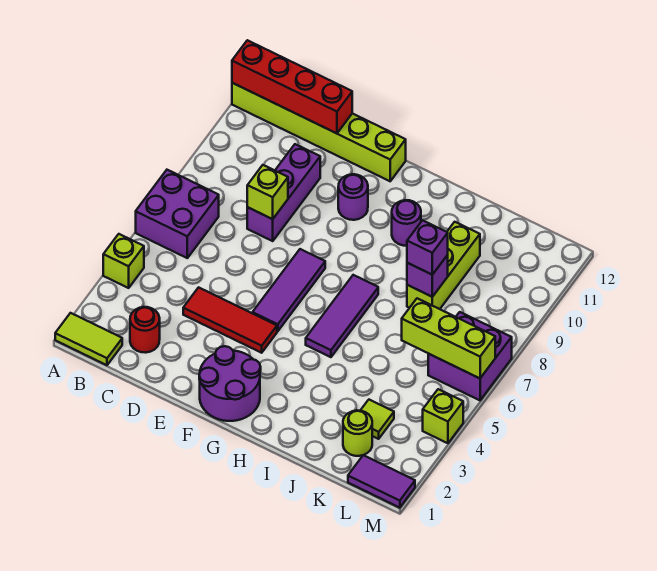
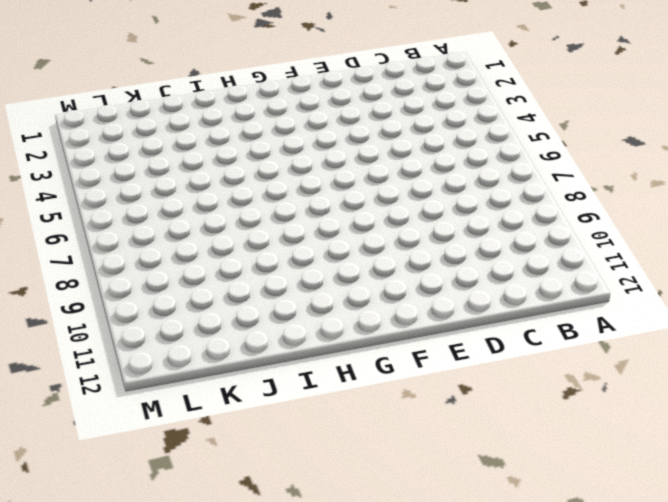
none -> lime tile A1:B1 level 1
none -> lime brick A4 level 1
none -> purple brick A6:B7 level 1

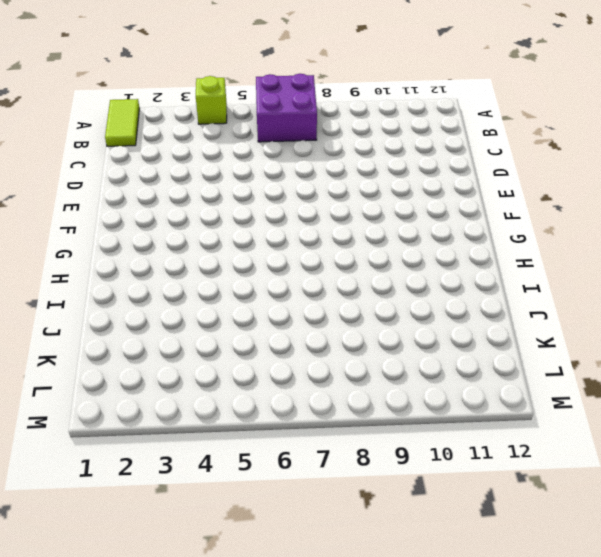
none -> lime brick A12:F12 level 1
none -> red round brick C2 level 1
none -> red tile D4:F4 level 1

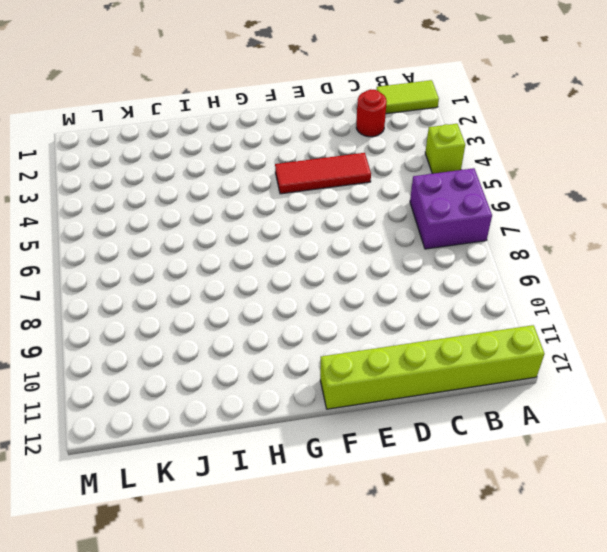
none -> purple brick D8:D10 level 1
none -> purple round brick F1:G2 level 1
none -> purple tile F5:F7 level 1

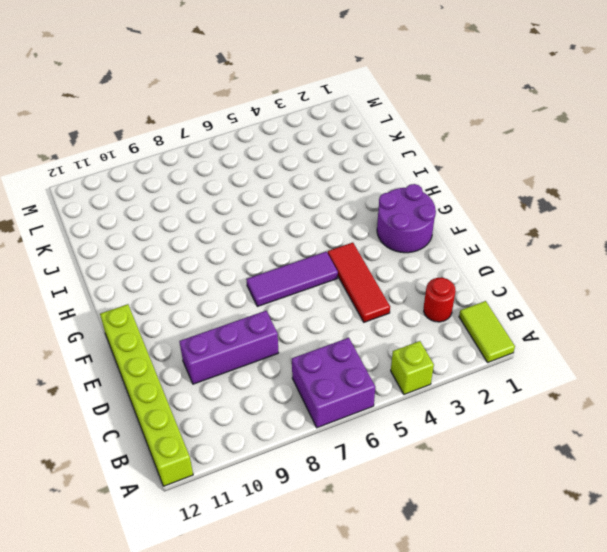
none -> purple round brick F10 level 1
none -> purple tile H5:H7 level 1
none -> purple round brick H10 level 1

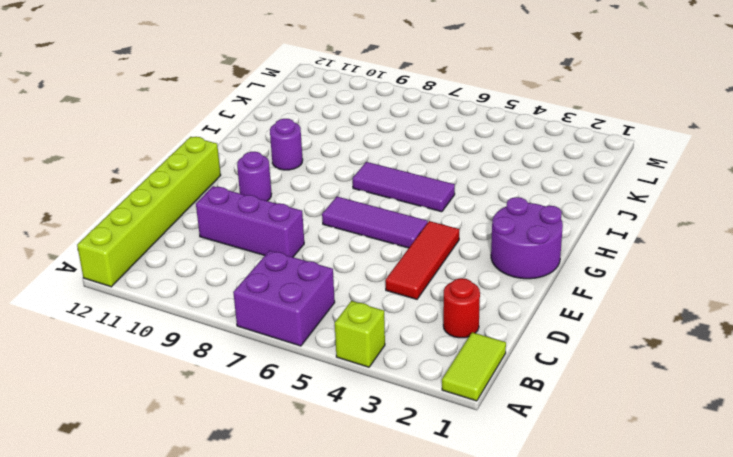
none -> lime brick J8:J10 level 1
none -> lime round brick K2 level 1
none -> lime tile K3 level 1

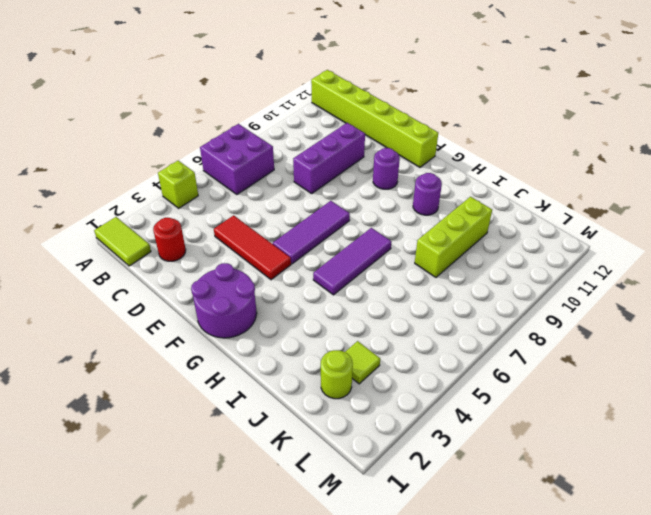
none -> purple tile L1:M1 level 1
none -> purple brick L6:M7 level 1
none -> lime brick M4 level 1

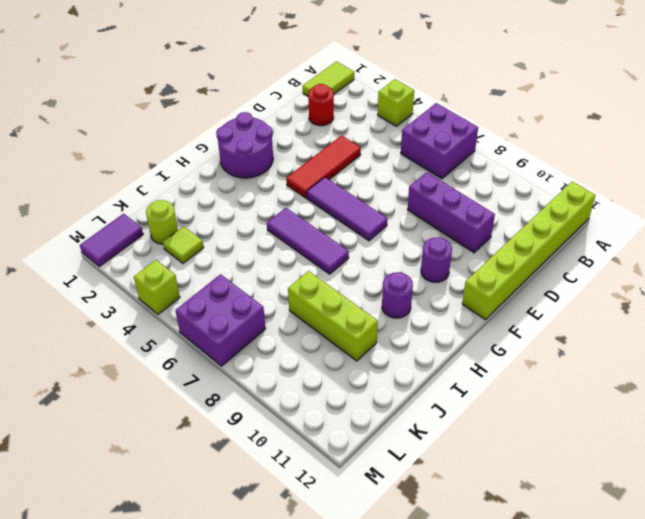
none -> red brick A12:D12 level 2
none -> lime brick D8 level 2
none -> purple brick J8 level 2

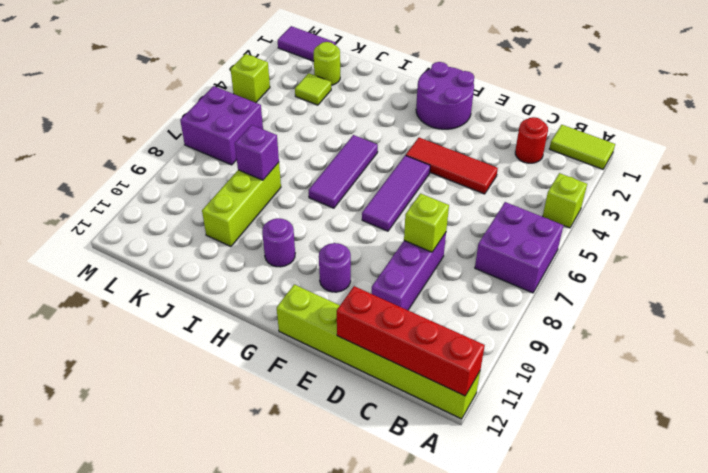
none -> lime brick K6:M6 level 2
none -> purple brick J8 level 3

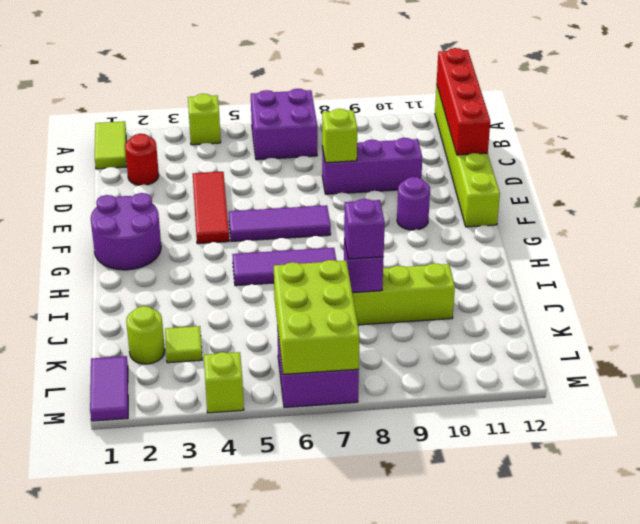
lime brick K6:M7 level 2 -> lime brick K6:M6 level 2
none -> purple round brick H10 level 1

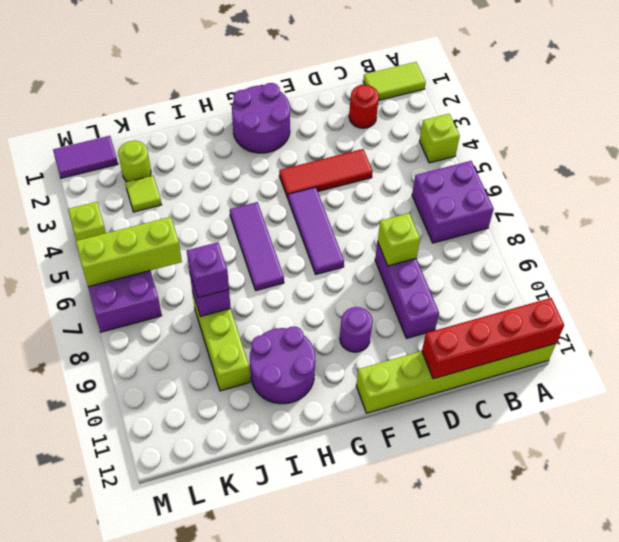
purple round brick H10:I11 level 1 -> purple round brick H10 level 1

